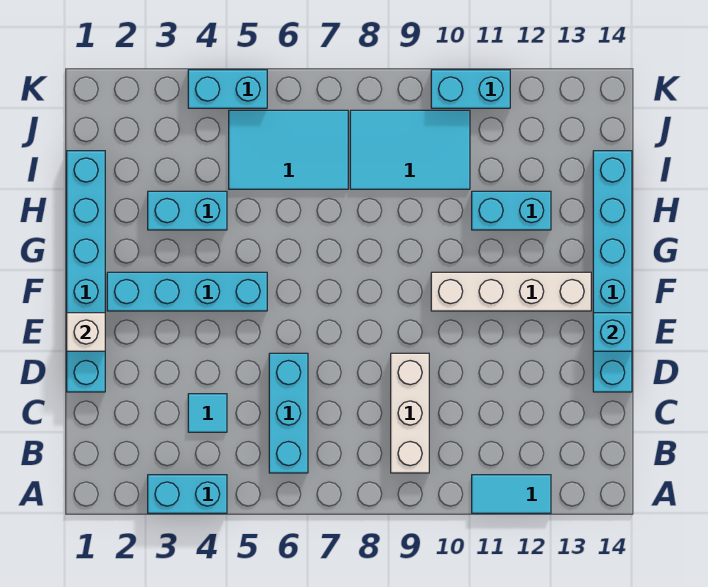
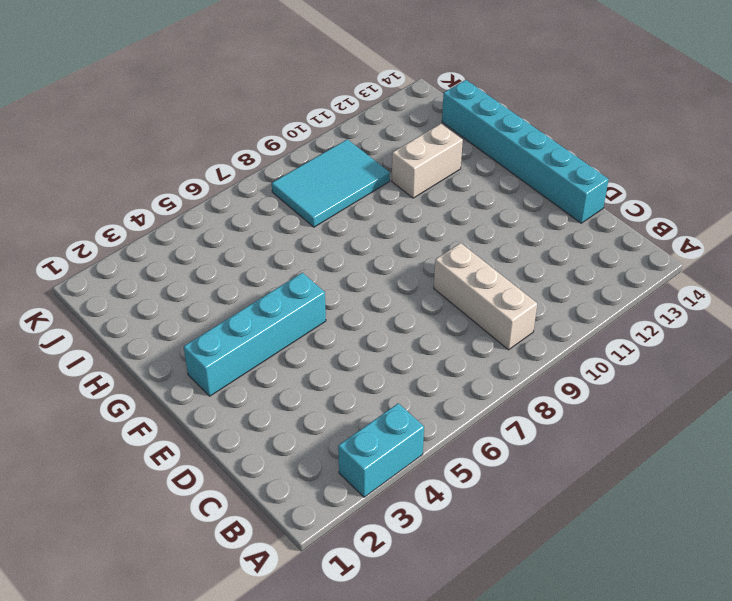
white brick H11:H12 level 1 -> cyan brick H11:H12 level 1
none -> cyan tile A11:A12 level 1
none -> cyan brick B6:D6 level 1
none -> cyan tile C4 level 1

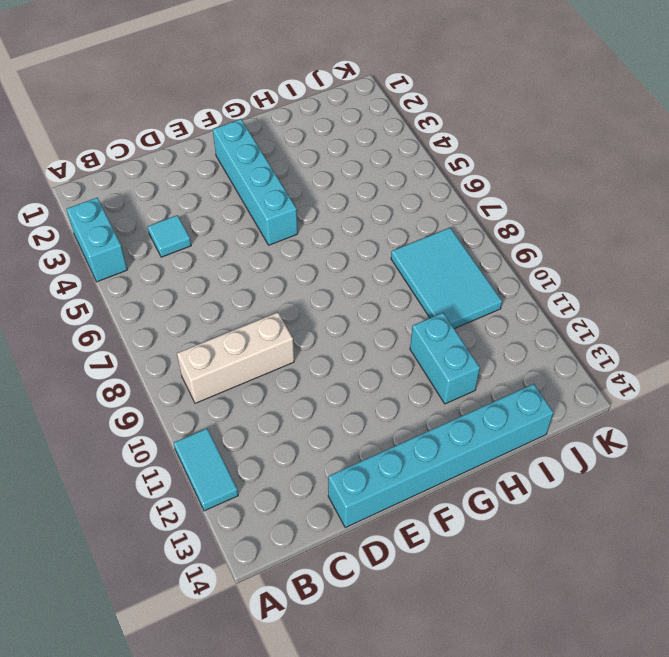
none -> cyan brick B6:D6 level 1
none -> cyan brick D1:I1 level 1
none -> white brick F10:F13 level 1

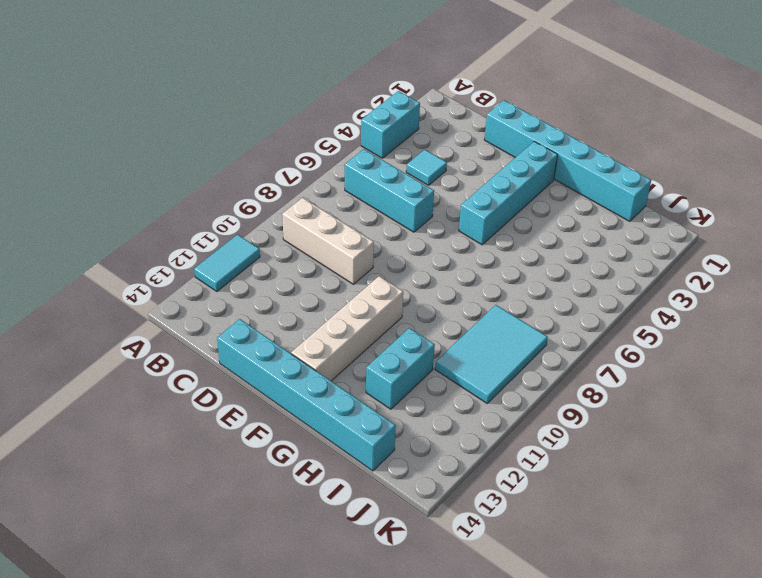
none -> cyan brick H3:H4 level 1
none -> cyan tile I5:J7 level 1
none -> cyan brick K4:K5 level 1

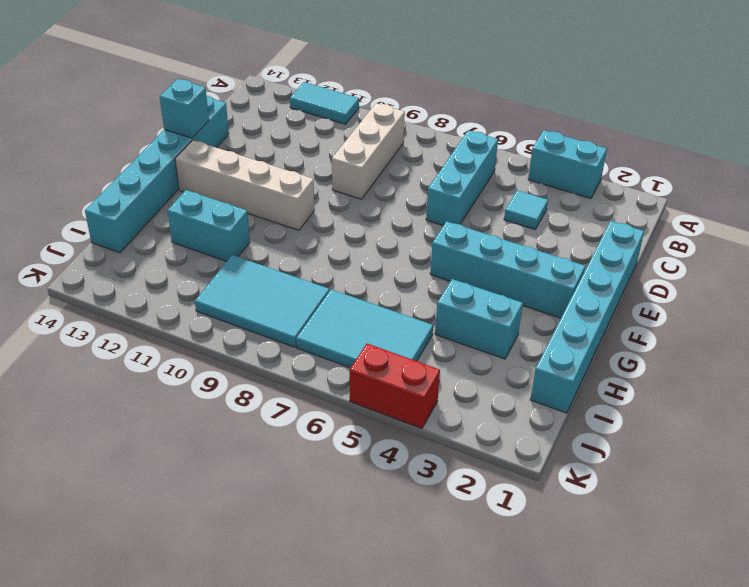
red brick K4:K5 level 1 -> cyan brick K4:K5 level 1
none -> cyan brick K10:K11 level 1
none -> white brick E1 level 2

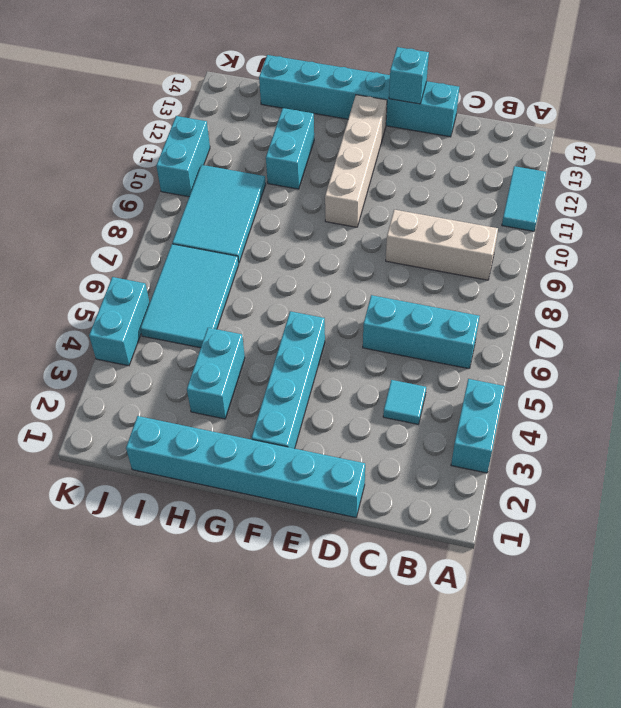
none -> white brick E1 level 2

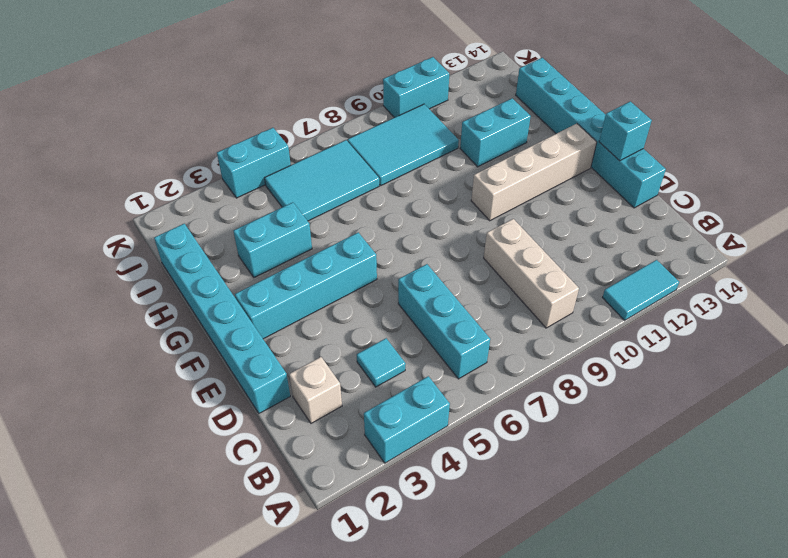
white brick C2 level 1 -> white brick E1 level 2

